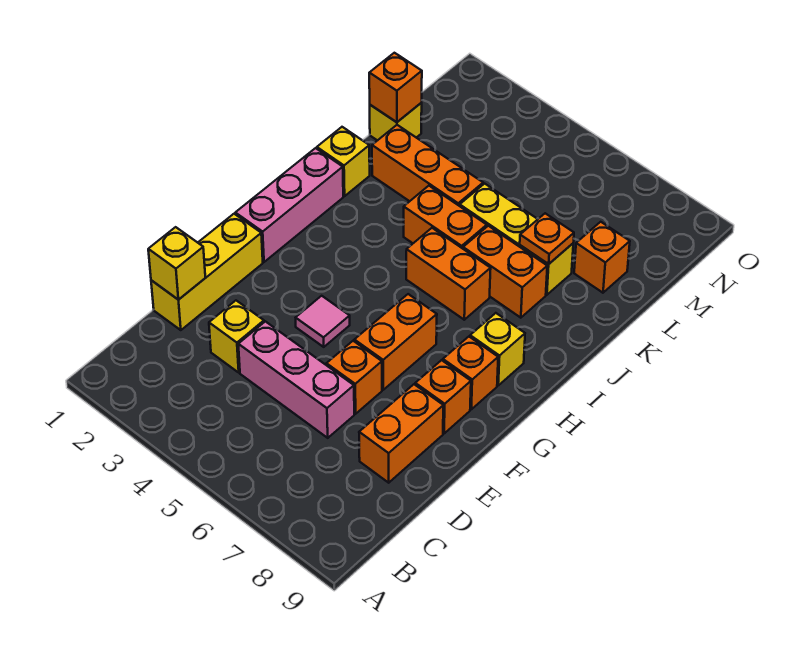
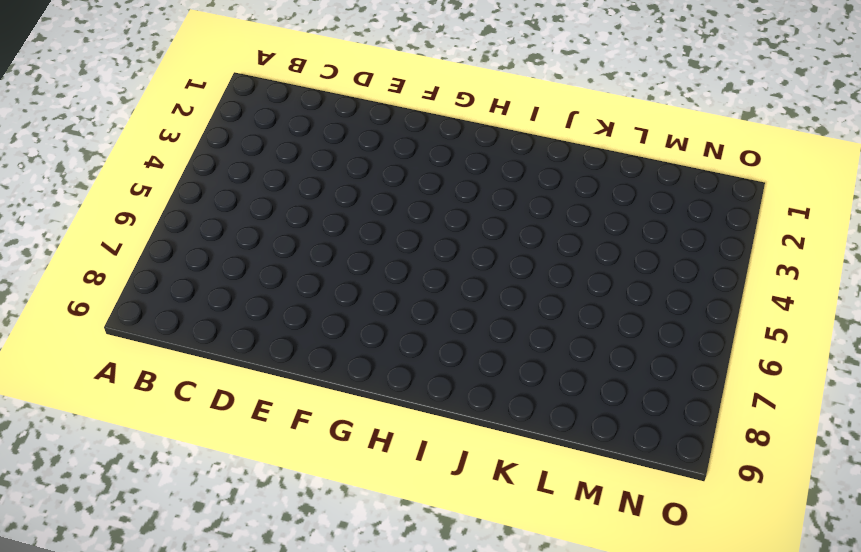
none -> yellow brick D1:F1 level 1
none -> yellow brick D3 level 1
none -> pink brick D4:D6 level 1

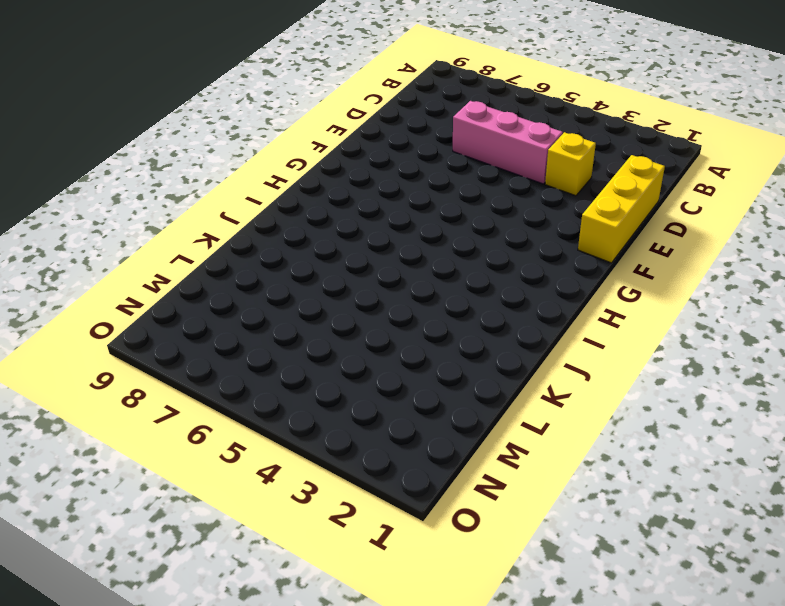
none -> orange brick D8:E8 level 1
none -> orange brick E6 level 1
none -> pink tile F4 level 1

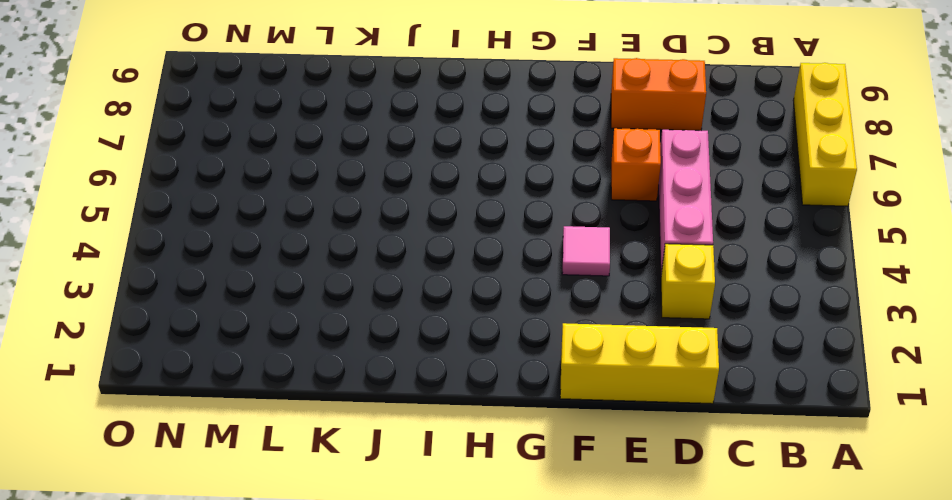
yellow brick A6:A8 level 1 -> yellow brick K5:K7 level 1
none -> orange brick F6:G6 level 1
none -> orange brick F8 level 1
none -> pink brick G1:I1 level 1

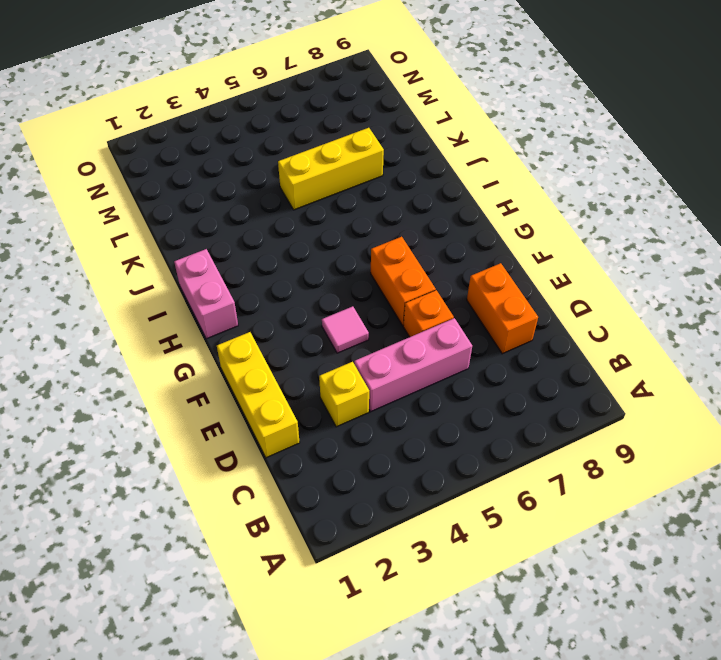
pink brick H1:I1 level 1 -> pink brick G1:I1 level 1
none -> orange brick F8 level 1
none -> orange brick G8 level 1
none -> yellow brick H8 level 1

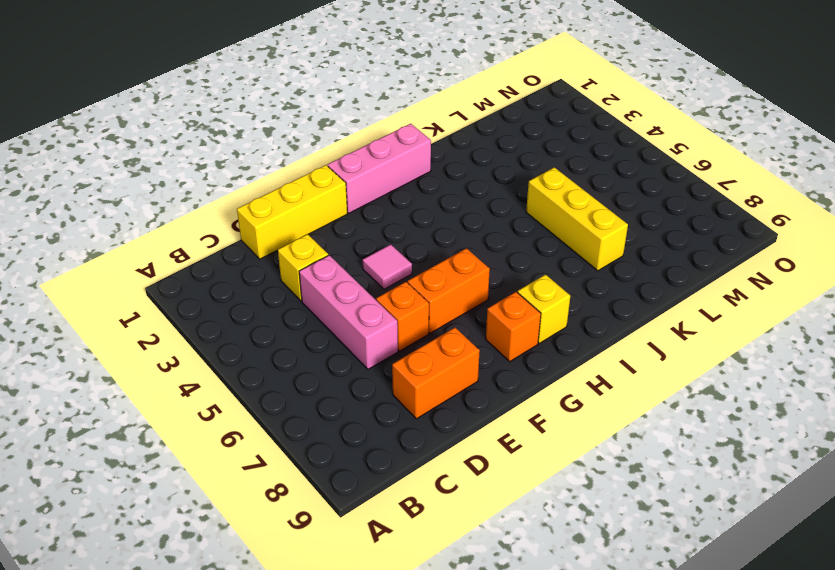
none -> orange brick F8 level 1
none -> orange brick I5:I6 level 1
none -> yellow brick J1 level 1

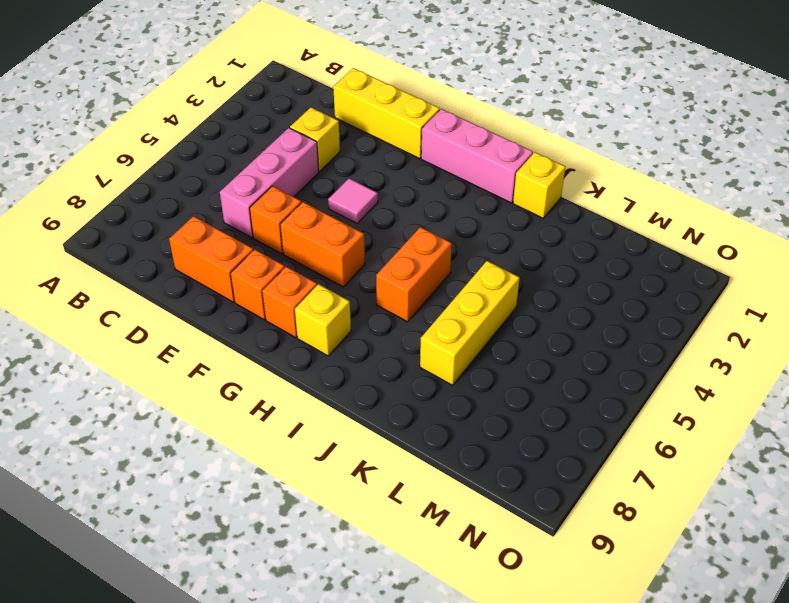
none -> orange brick J4:J5 level 1
none -> orange brick J6:J7 level 1
none -> orange brick K2:K4 level 1

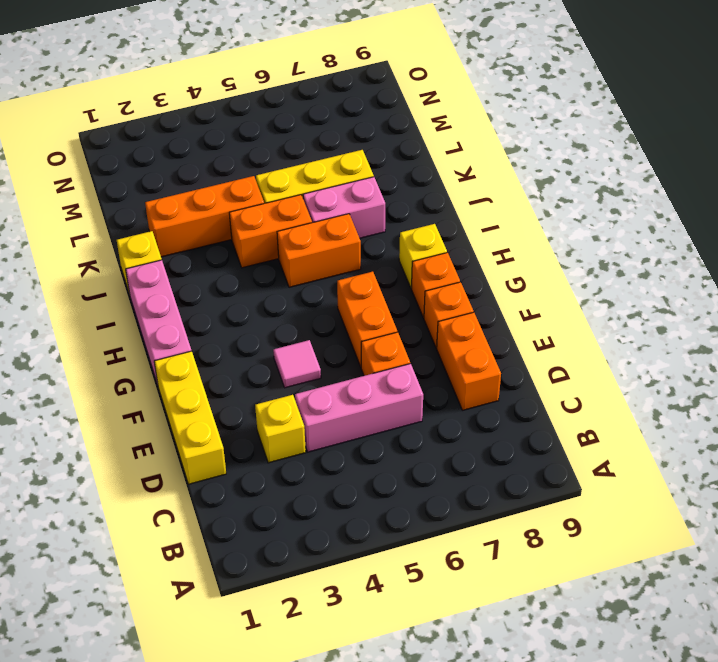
pink brick J6:J7 level 1 -> orange brick J6:J7 level 1
none -> yellow brick L1 level 1
none -> orange brick L8 level 1
none -> yellow brick D1 level 2

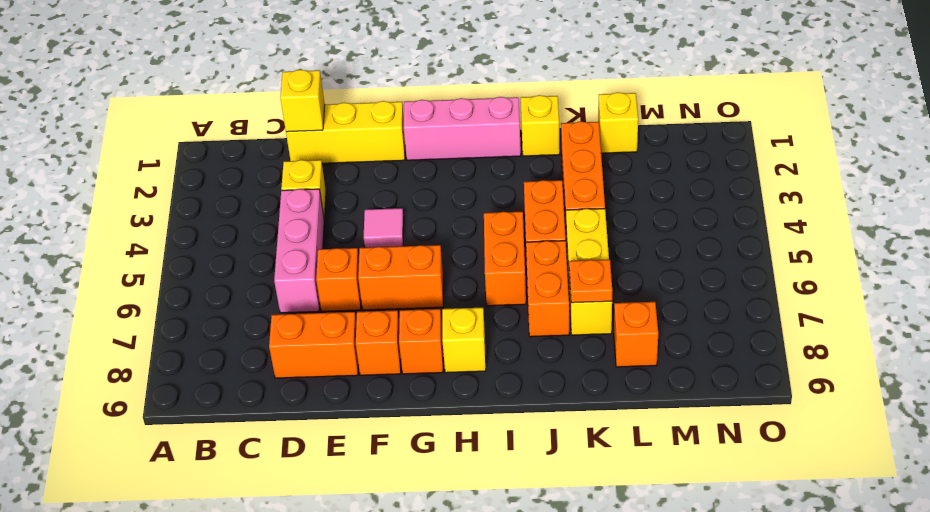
none -> orange brick L1 level 2

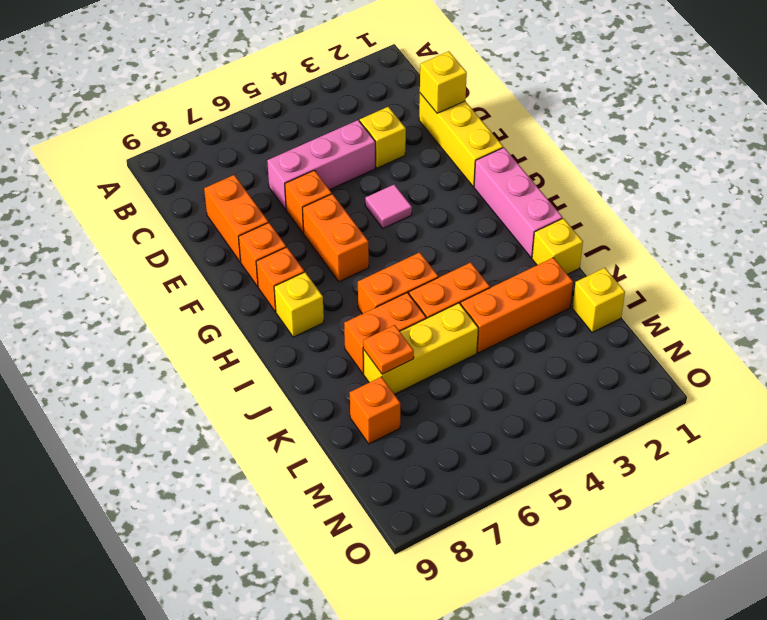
none -> orange brick L1 level 2

